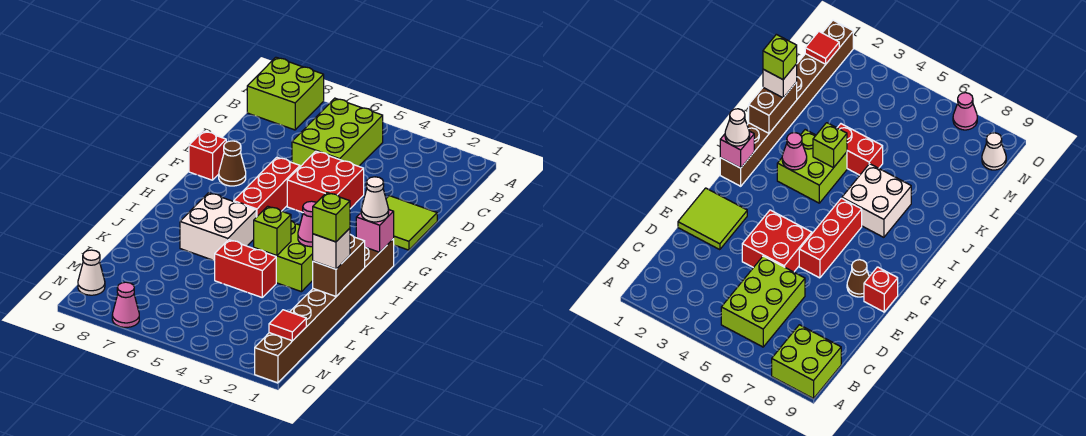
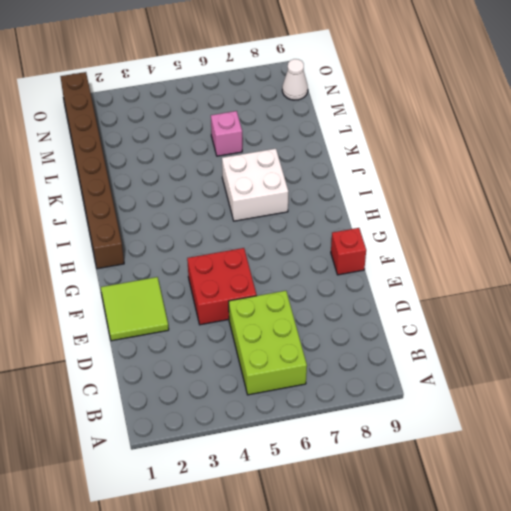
pink brick L6 level 1 -> pink brick H1 level 2
none -> lime brick A8:B9 level 1
none -> red brick F6:H6 level 1
none -> brown cone F8 level 1

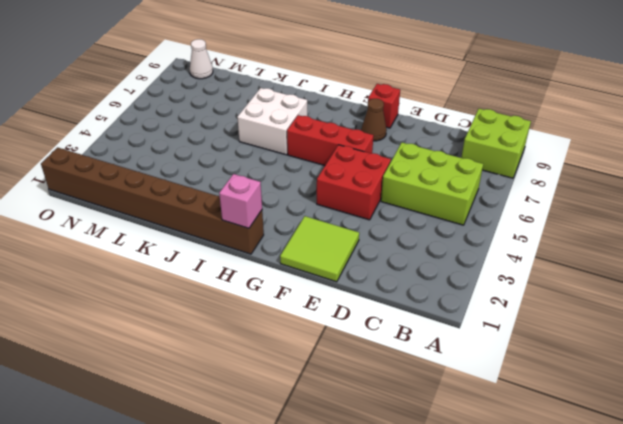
none -> lime brick I3:J4 level 1
none -> red brick K4:K5 level 1
none -> pink cone O7 level 1

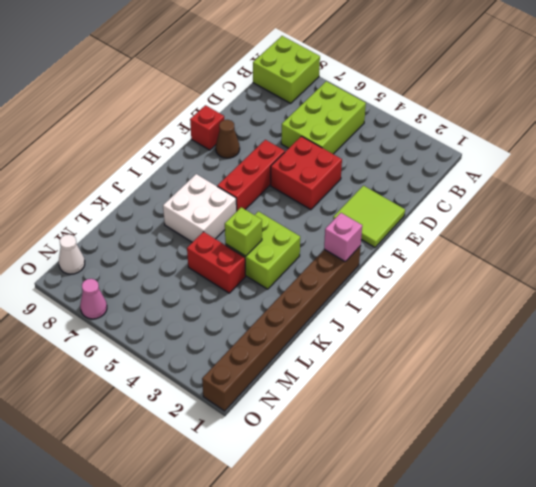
none -> pink cone I3 level 2
none -> brown brick J1:K1 level 2
none -> red tile N1 level 2

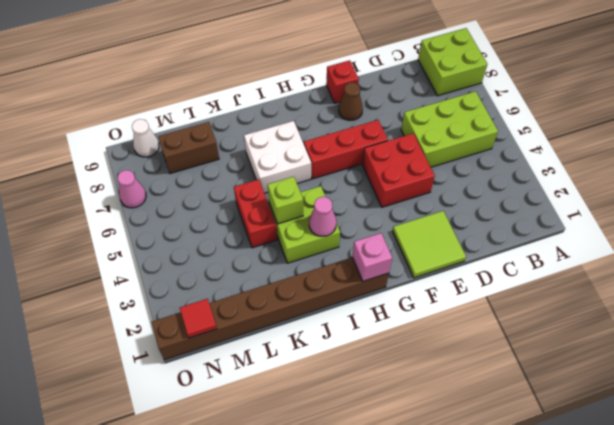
brown brick L8:M8 level 1 -> brown brick J1:K1 level 2
none -> white cone H1 level 3
none -> white brick K1 level 3
none -> lime brick K1 level 4

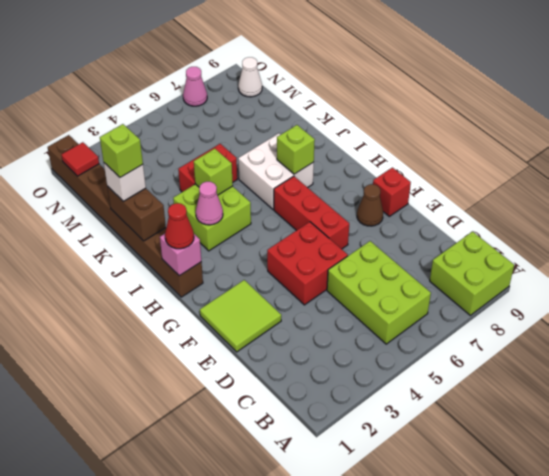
red cone H1 level 3 -> white cone H1 level 3
lime brick I7 level 2 -> none

